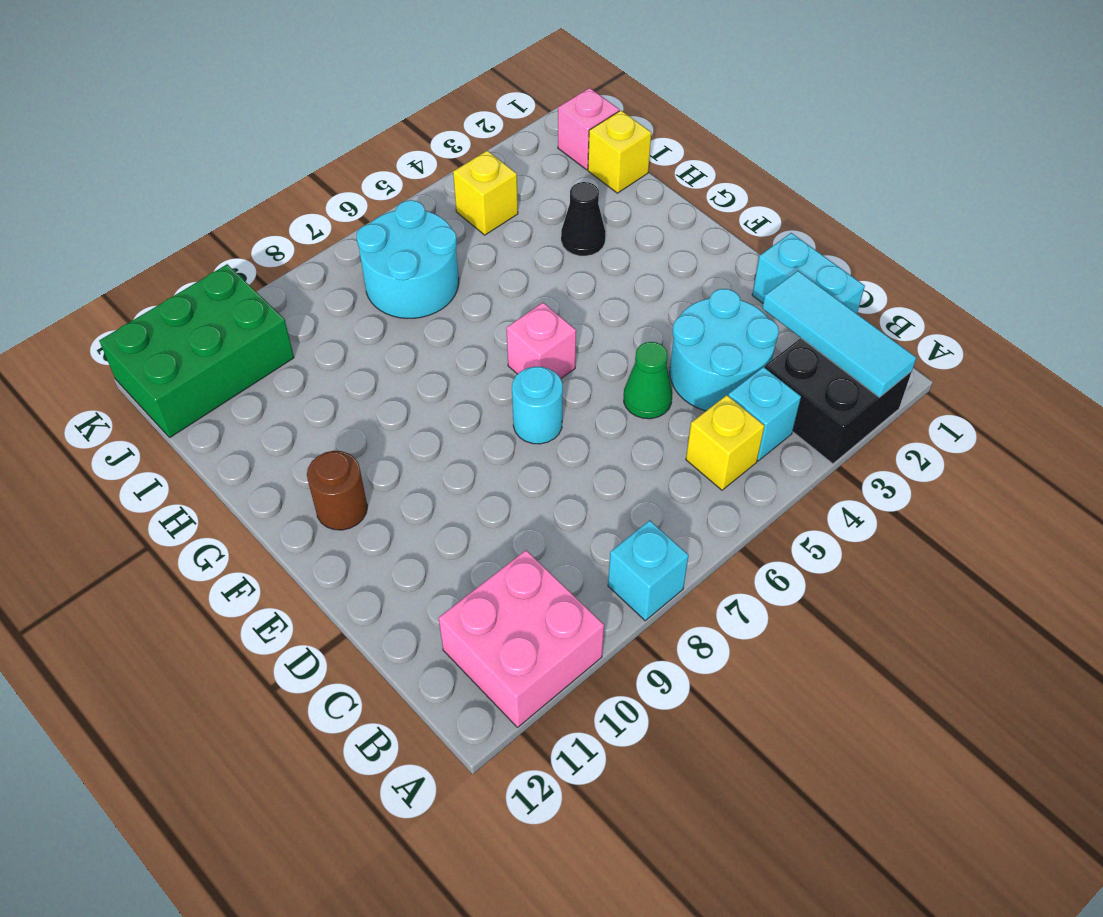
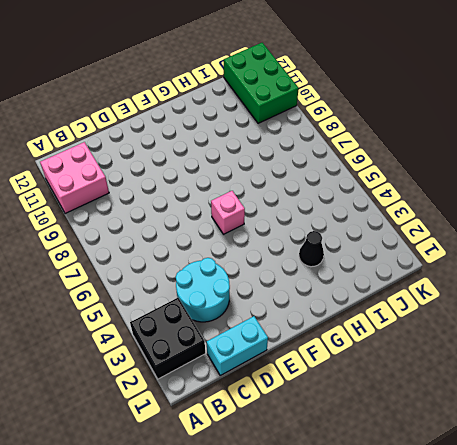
none -> cyan brick A8 level 1
none -> cyan brick B4 level 1
none -> yellow brick B5 level 1

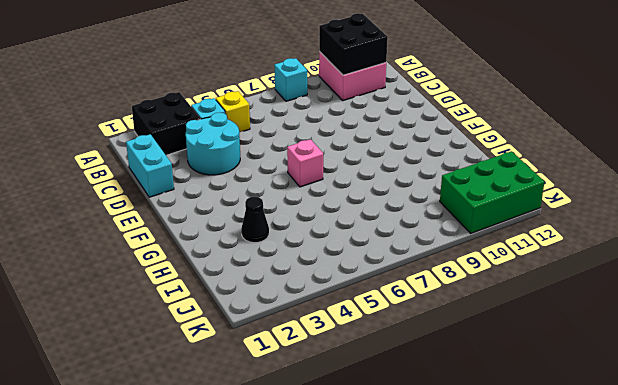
black brick A10:B11 level 2 -> none
none -> green cone D5 level 1
none -> cyan round brick E7 level 1
none -> brown round brick F11 level 1

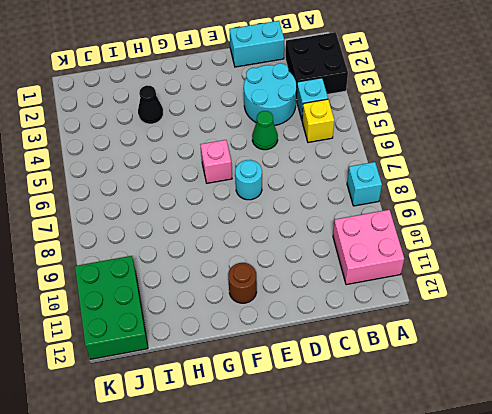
none -> yellow brick I1 level 1
none -> cyan round brick I6:J7 level 1
none -> pink brick J1 level 1

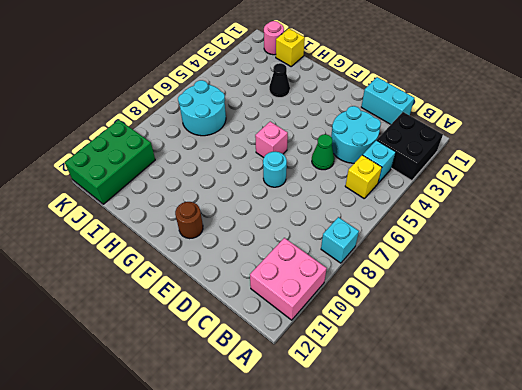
pink round brick J1 level 1 -> pink brick J1 level 1
none -> yellow brick J4 level 1
none -> cyan tile A2:C2 level 2

